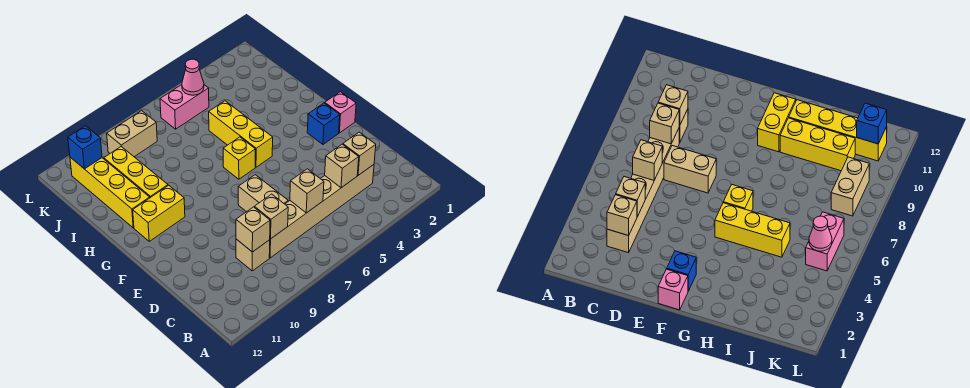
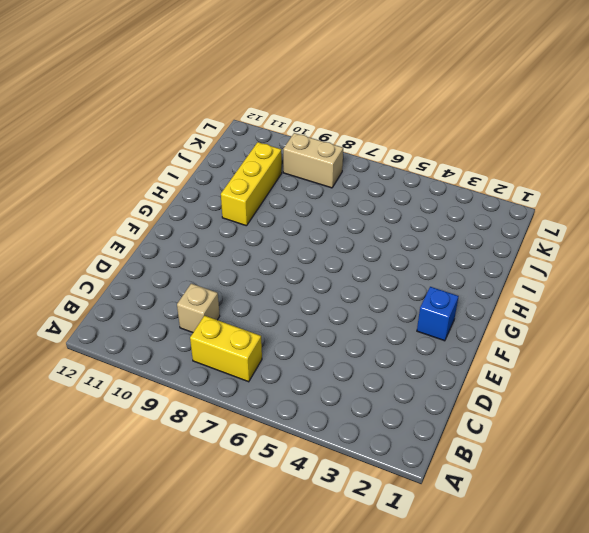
yellow brick B7:B8 level 1 -> yellow brick G10:G11 level 1
none -> tan brick C3:C8 level 1
none -> tan brick D7:E7 level 1
none -> pink brick F1 level 1

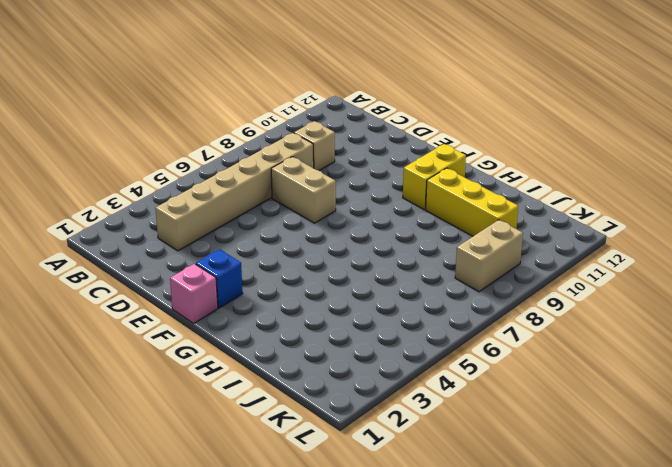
none -> yellow brick G5:I5 level 1
none -> yellow brick G6 level 1
none -> yellow brick H11:K11 level 1

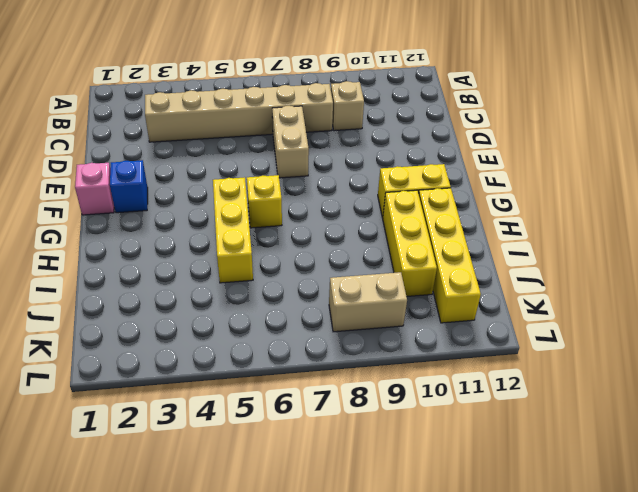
none -> pink brick K5:K6 level 1
none -> tan brick C3 level 2
none -> tan brick C4 level 2

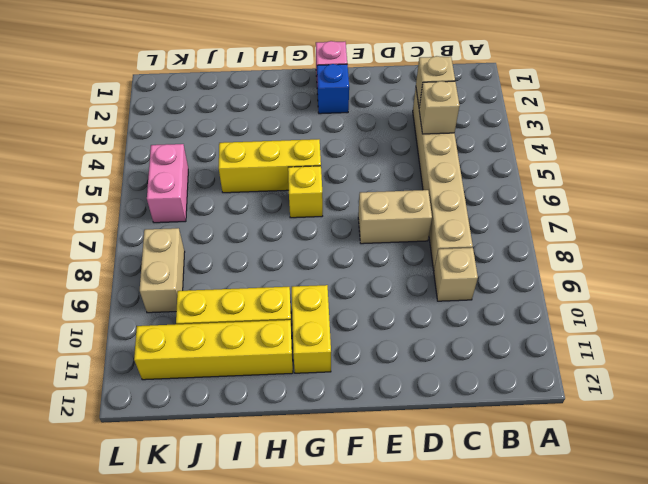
none -> tan brick C6 level 2
none -> tan brick C8 level 2
none -> tan brick C9 level 2

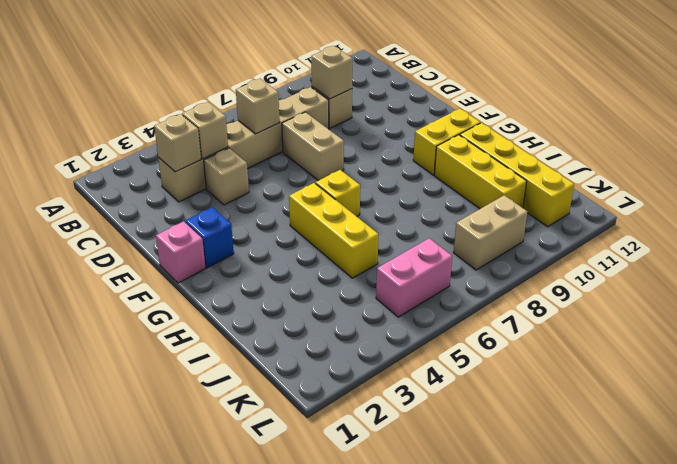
tan brick D4 level 1 -> tan brick C8 level 2
none -> pink cone K5 level 2
none -> blue brick K11 level 2

